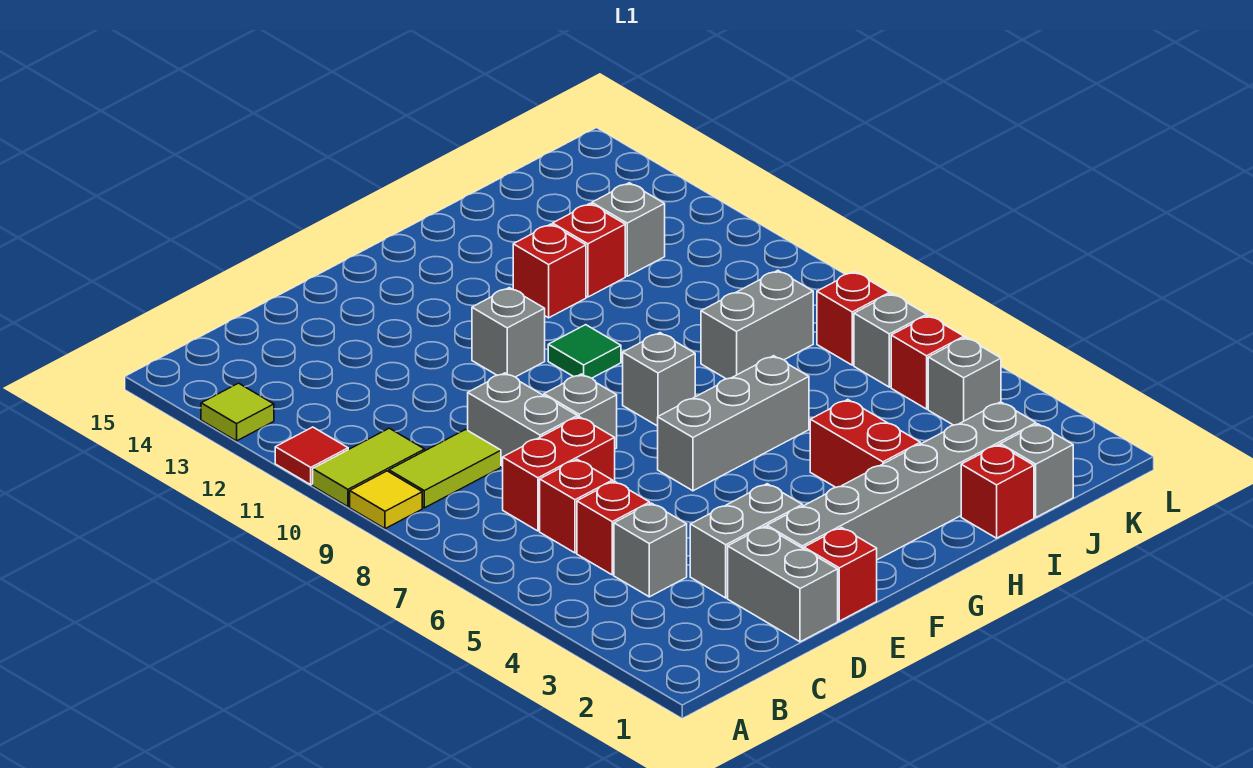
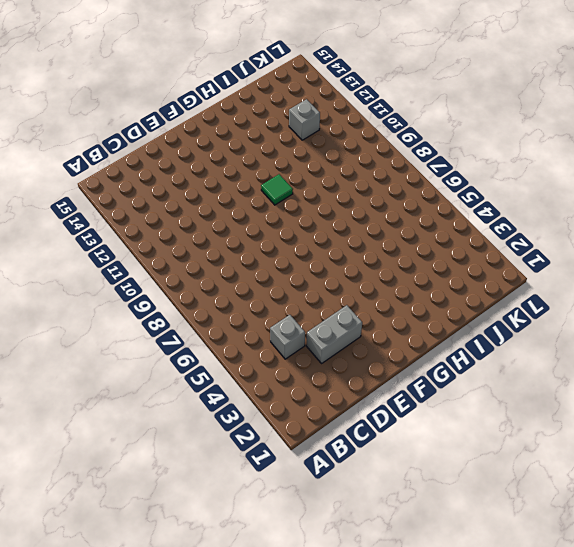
none -> yellow tile A9 level 1
none -> lime tile A10:B10 level 1
none -> red tile A11 level 1
none -> lime tile A13 level 1

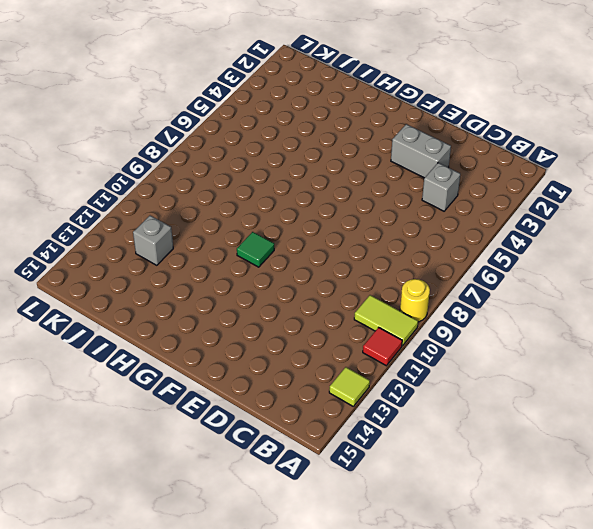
yellow round brick A9 level 1 -> yellow tile A9 level 1
none -> lime tile B9:C9 level 1
none -> red brick C5 level 1
none -> red brick C6 level 1
none -> red brick C7:D7 level 1

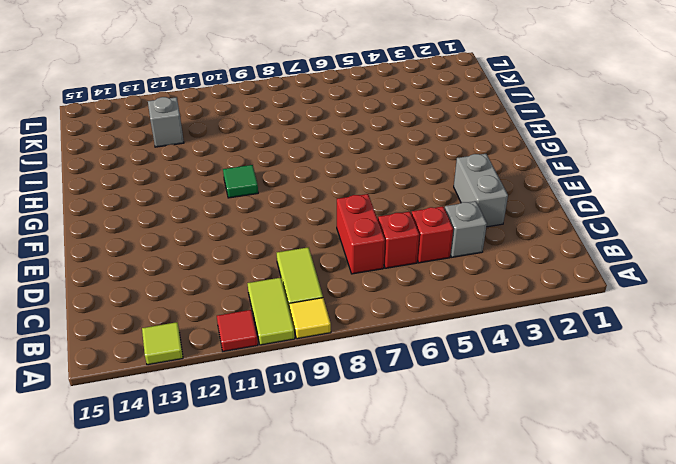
none -> grey brick D1:D2 level 1
none -> grey brick D8:D9 level 1
none -> red brick E1 level 1
none -> grey brick E2:J2 level 1

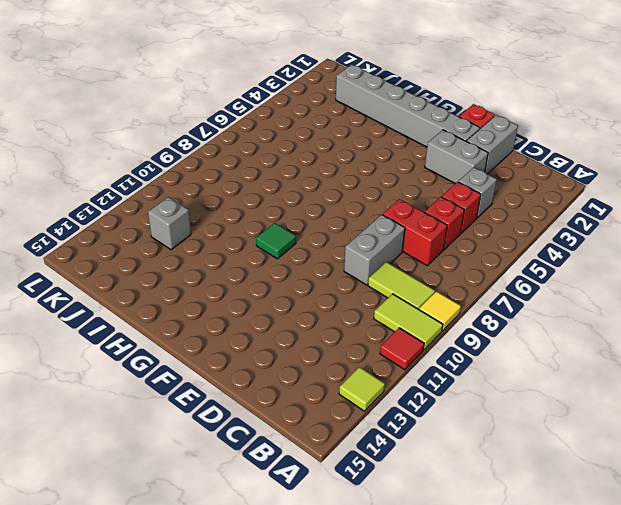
none -> grey brick E8 level 1
none -> grey brick F6:H6 level 1
none -> grey brick F11 level 1
none -> grey brick G8 level 1

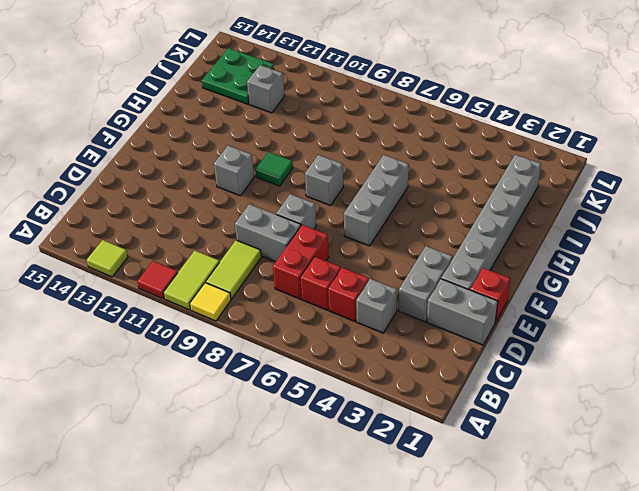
green plate J13:K14 level 1 -> none
none -> red brick H3:H4 level 1
none -> red brick H12 level 1
none -> red brick I1 level 1
none -> grey brick I8:J8 level 1

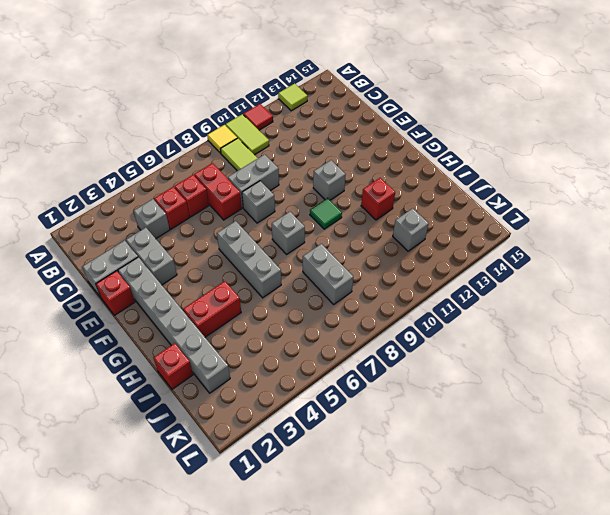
none -> red brick I12 level 1
none -> grey brick J1 level 1
none -> grey brick K4 level 1
none -> red brick K5 level 1

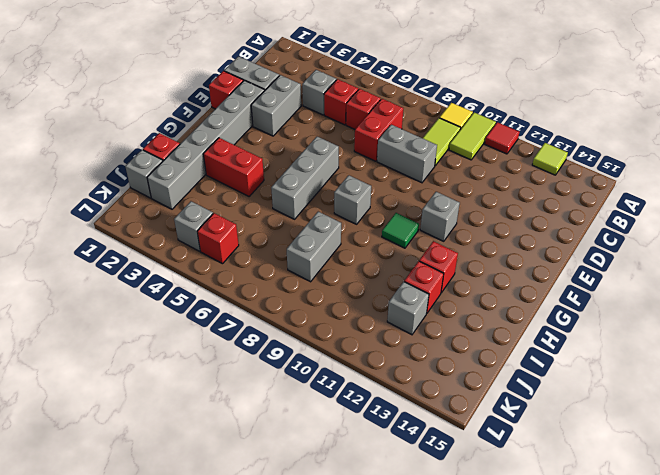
none -> grey brick E8 level 1
none -> grey brick K6 level 1
none -> red brick K7 level 1

